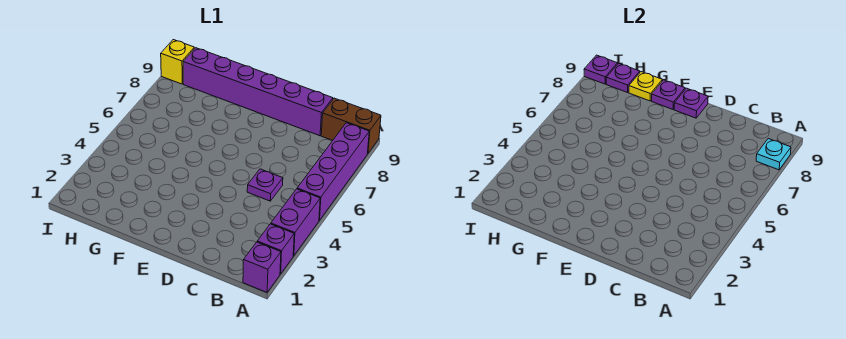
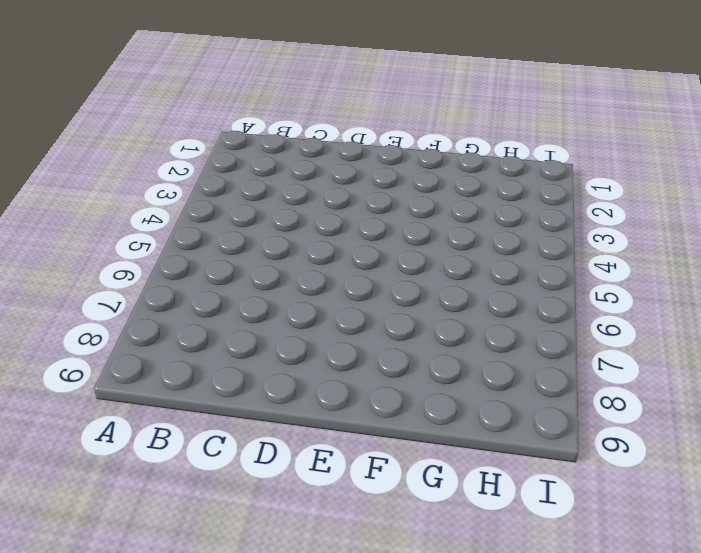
none -> purple brick A1 level 1
none -> purple brick A2 level 1
none -> purple brick A3:A4 level 1

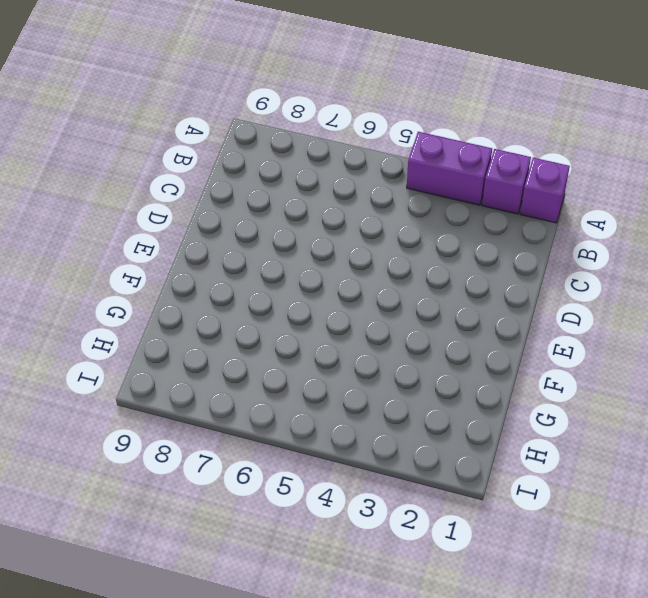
none -> purple brick A5:A8 level 1
none -> brown brick A9:B9 level 1
none -> purple plate C5 level 1

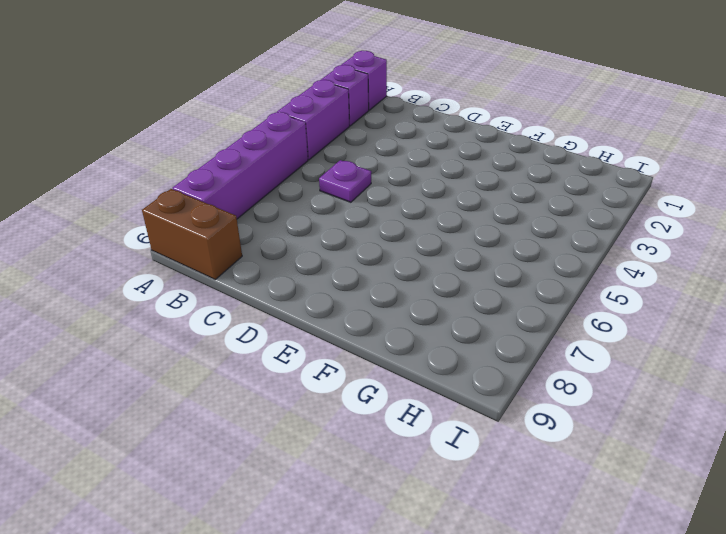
none -> purple brick C9:H9 level 1
none -> yellow brick I9 level 1
none -> cyan plate A8 level 2

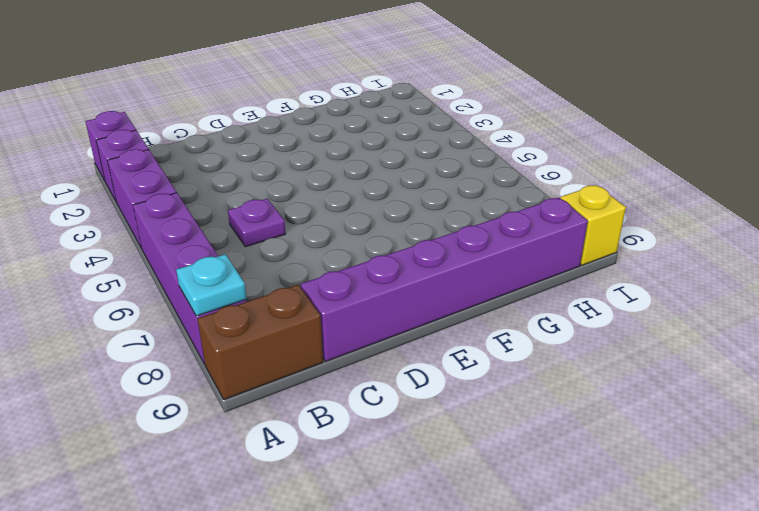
none -> purple plate E9 level 2
none -> purple plate F9 level 2
none -> yellow plate G9 level 2

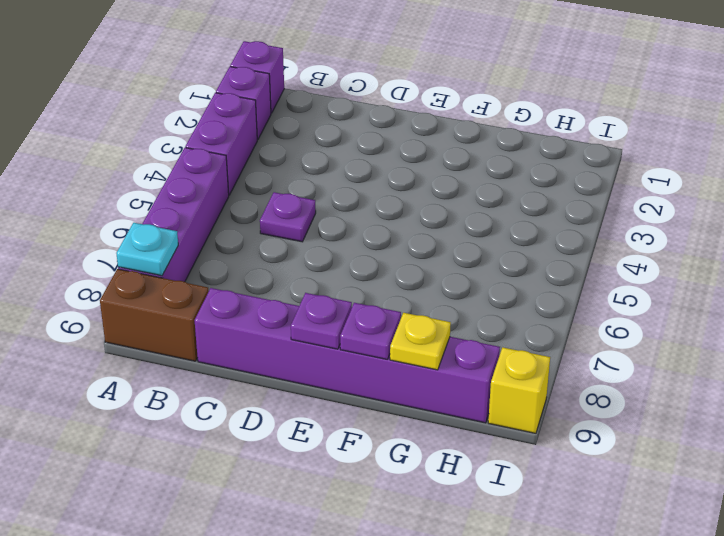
none -> purple plate H9 level 2
none -> purple plate I9 level 2

